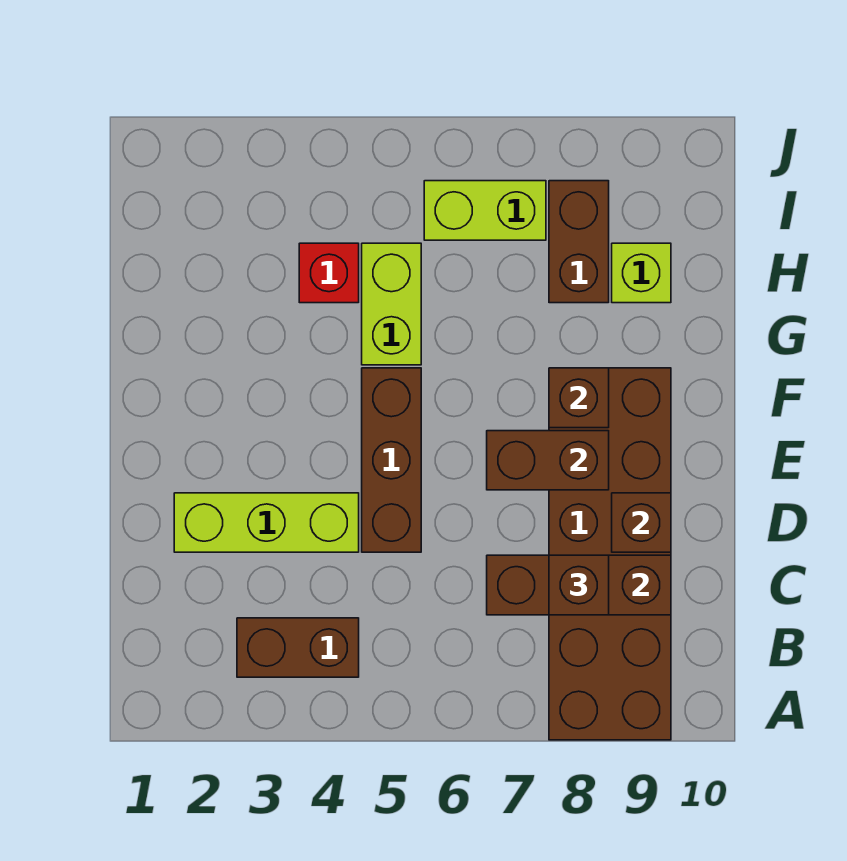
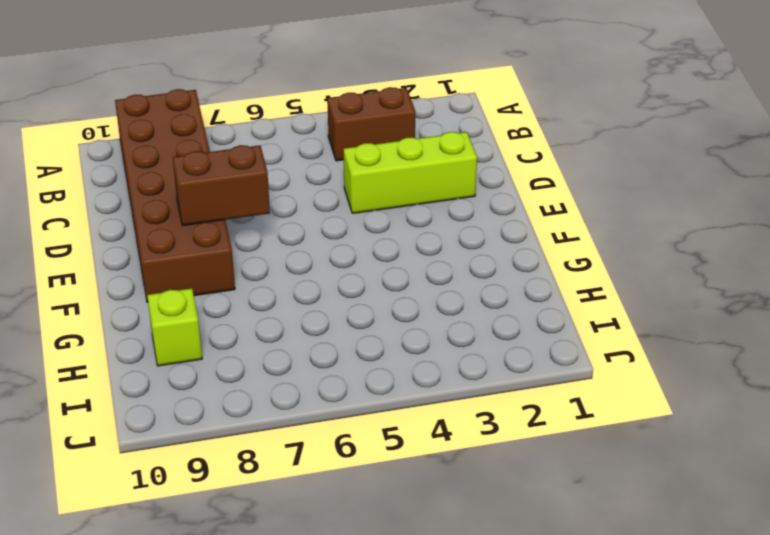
none -> brown brick D5:F5 level 1
none -> lime brick G5:H5 level 1
none -> red brick H4 level 1

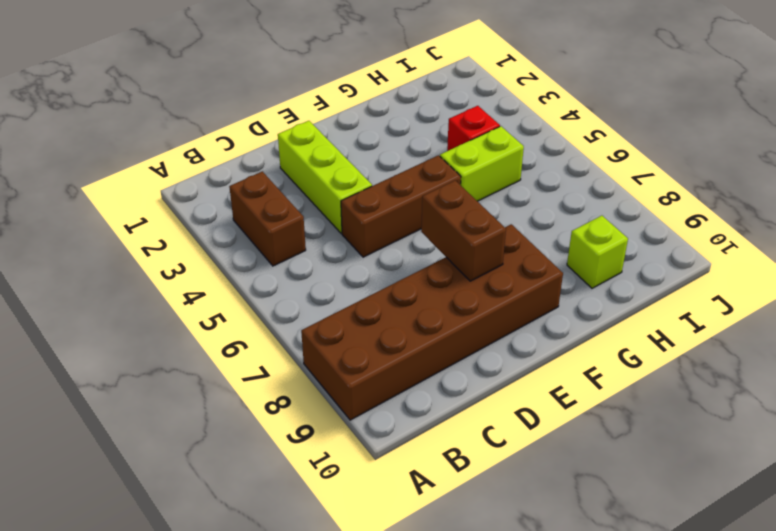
none -> brown brick H8:I8 level 1
none -> lime brick I6:I7 level 1
none -> brown brick C7:C9 level 2

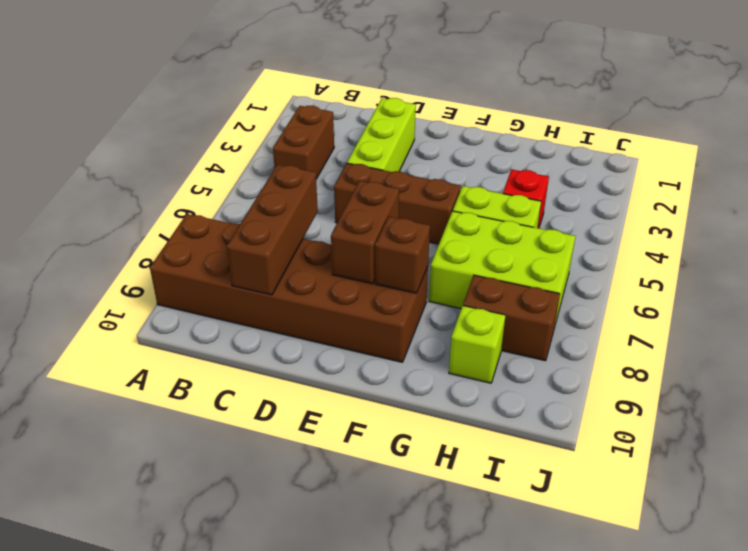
lime brick G6:I7 level 1 -> lime brick I6:I7 level 1
none -> brown brick D9 level 2
none -> brown brick C8 level 3

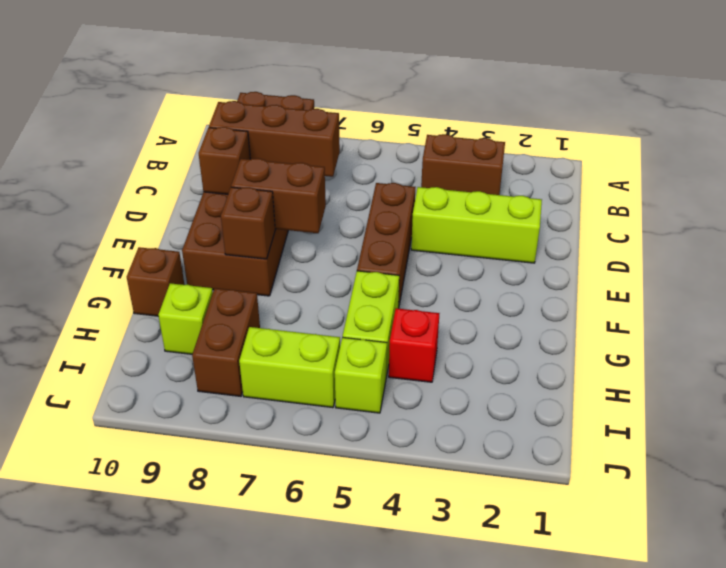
brown brick G10 level 1 -> brown brick C8 level 3
lime brick I5 level 1 -> none

